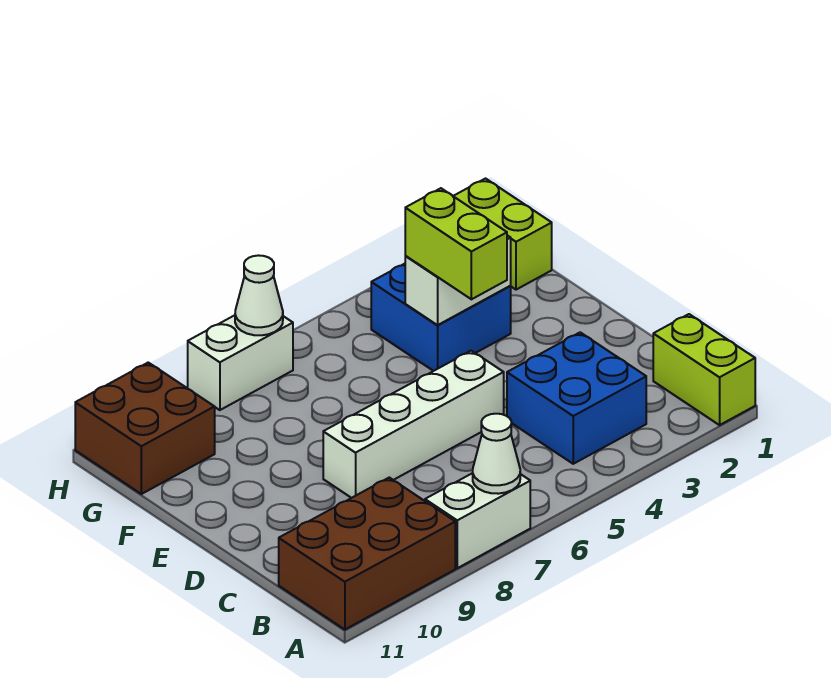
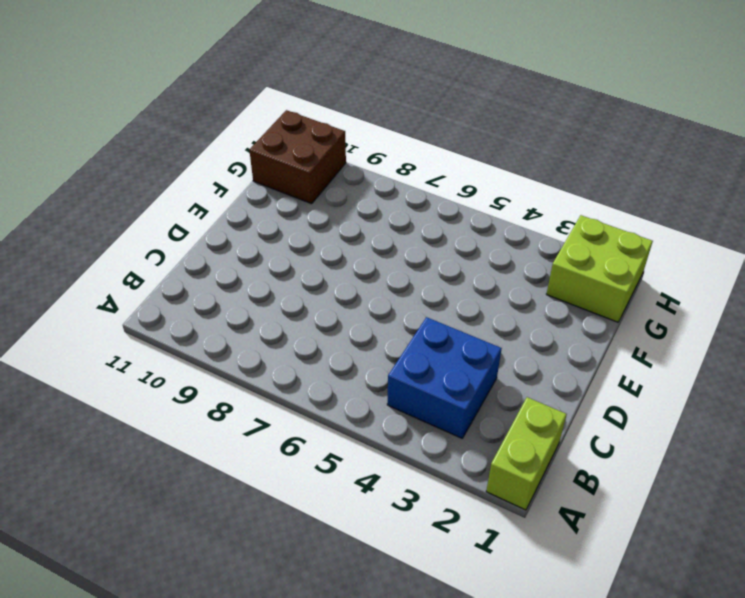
lime brick G1:H2 level 1 -> lime brick G1:H1 level 1
none -> white brick A7:A8 level 1
none -> brown brick A9:B11 level 1
none -> white brick D5:D8 level 1

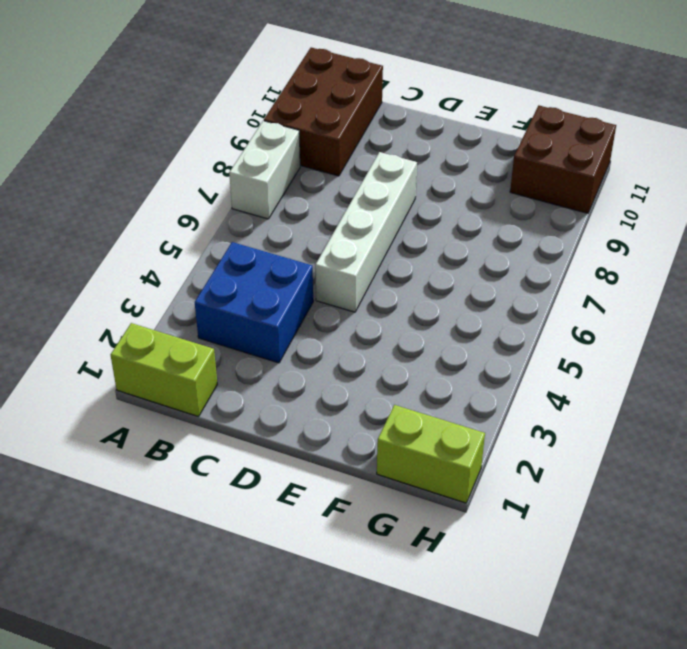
none -> blue brick F3:G4 level 1
none -> white brick H7:H8 level 1
none -> white cone A7 level 2

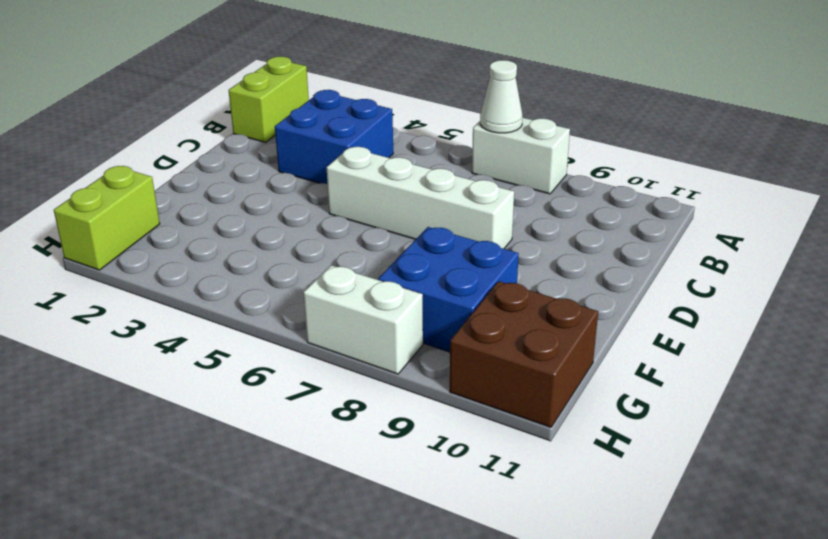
blue brick F8:G9 level 1 -> blue brick F3:G4 level 1
none -> brown brick A9:B11 level 1
none -> white brick F3:F4 level 2
none -> white cone H7 level 2

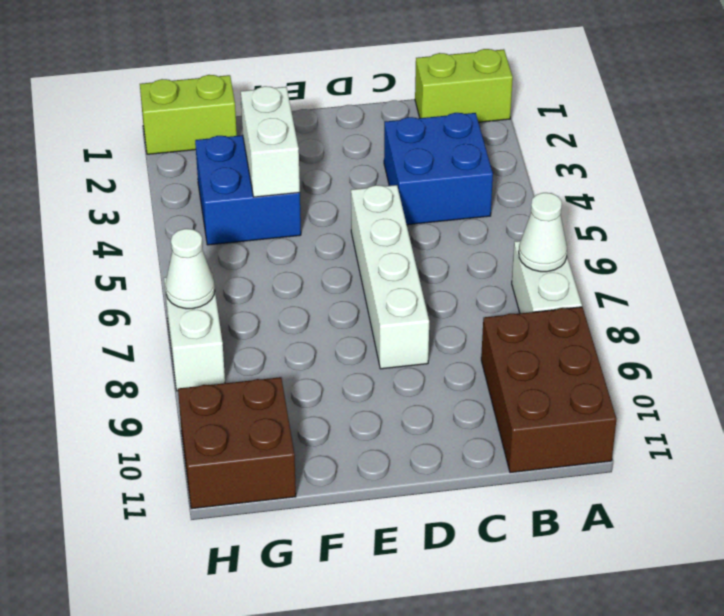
none -> lime brick E4:F4 level 3

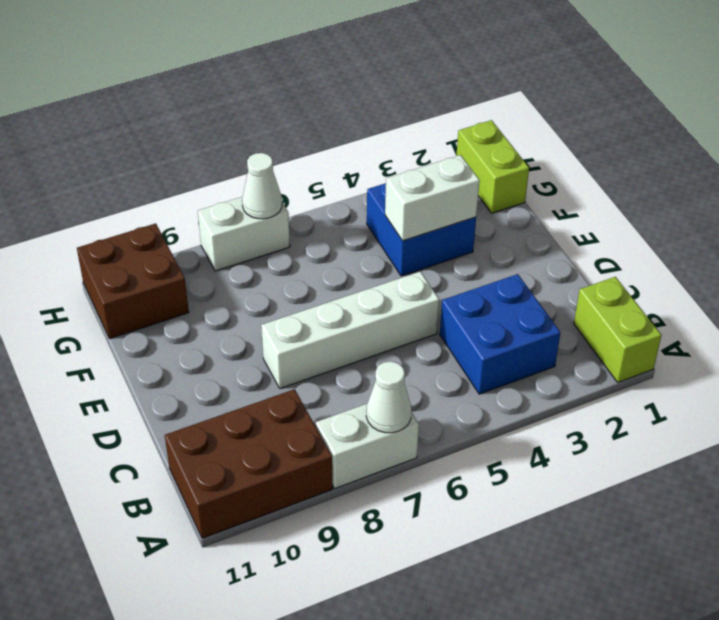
none -> lime brick E4:F4 level 3

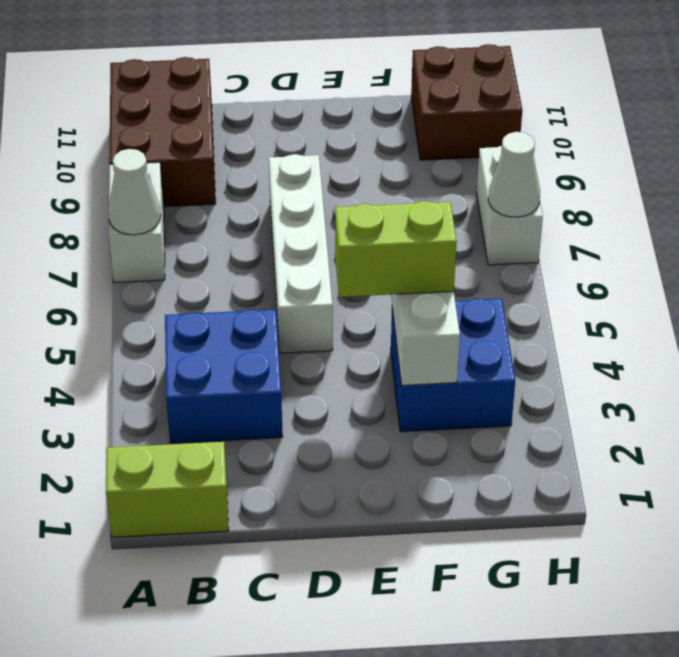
none -> lime brick G1:H1 level 1

